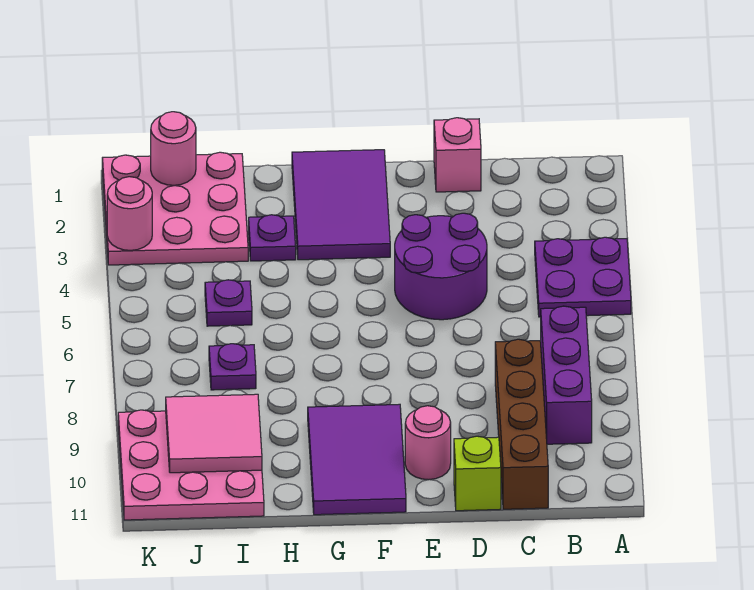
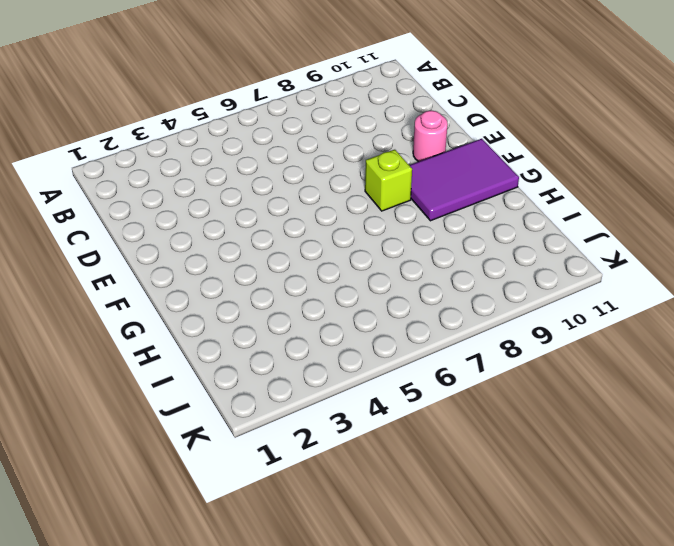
lime brick F8 level 1 -> lime brick D11 level 1
none -> purple plate A4:B5 level 1
none -> purple brick B7:B9 level 1
none -> brown brick C8:C11 level 1

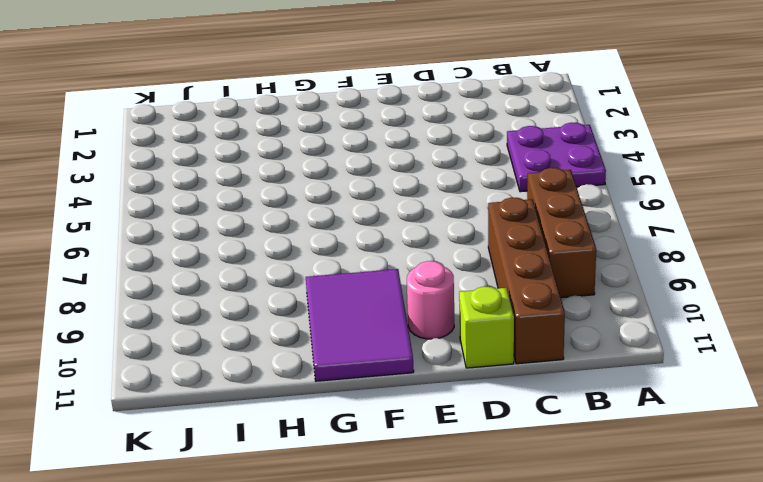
brown brick B7:B9 level 1 -> purple brick B7:B9 level 1
none -> pink brick D1 level 1
none -> purple round brick D4:E5 level 1
none -> purple tile F1:G3 level 1

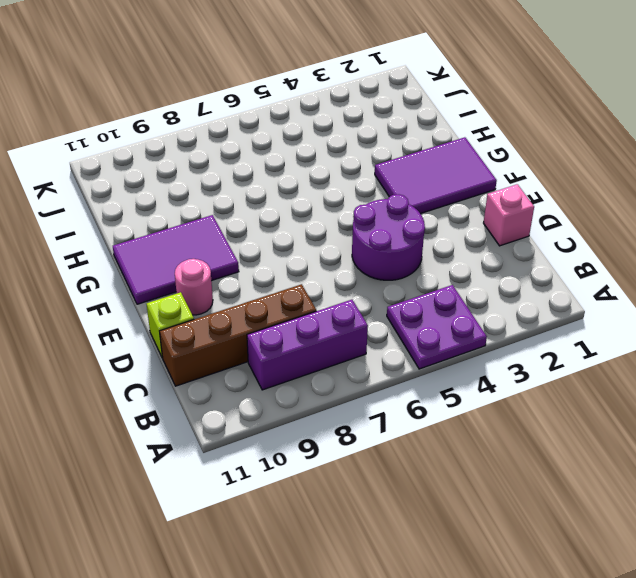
none -> purple plate H3 level 1
none -> pink plate I1:K3 level 1
none -> purple plate I5 level 1

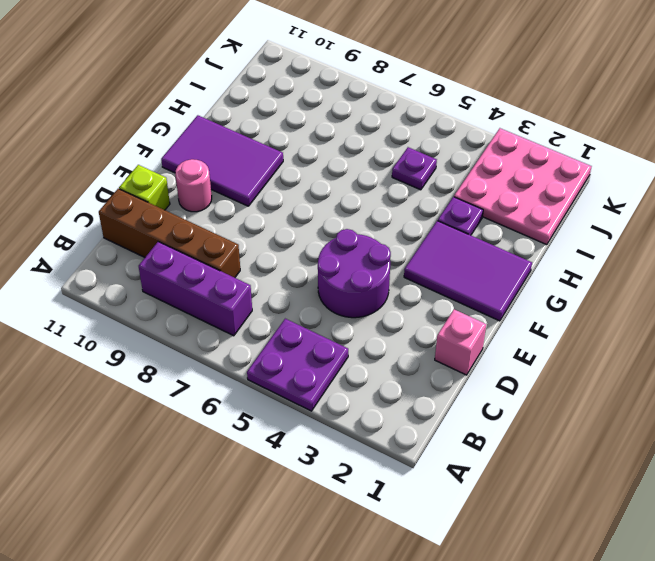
none -> purple plate I7 level 1
none -> pink plate I9:K11 level 1
none -> pink tile I9:J10 level 2

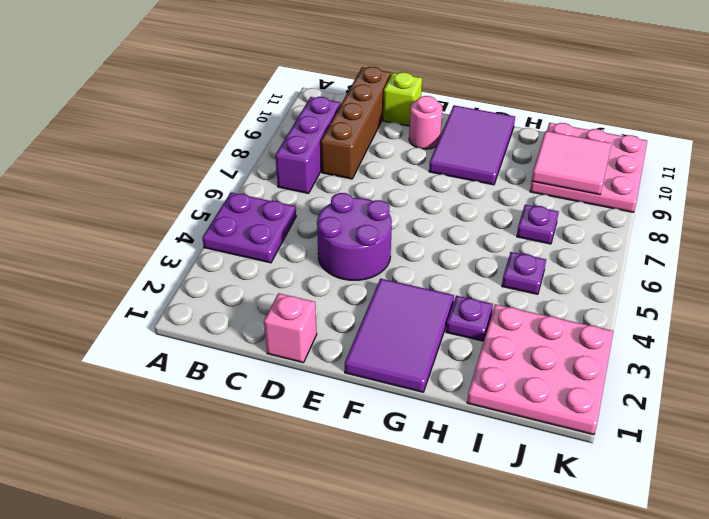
none -> pink round brick J1 level 2
none -> pink round brick K3 level 2

